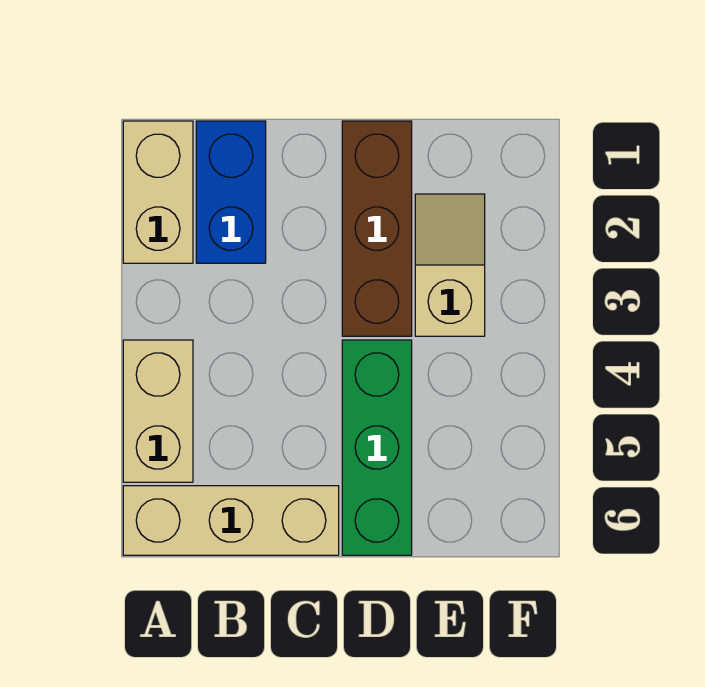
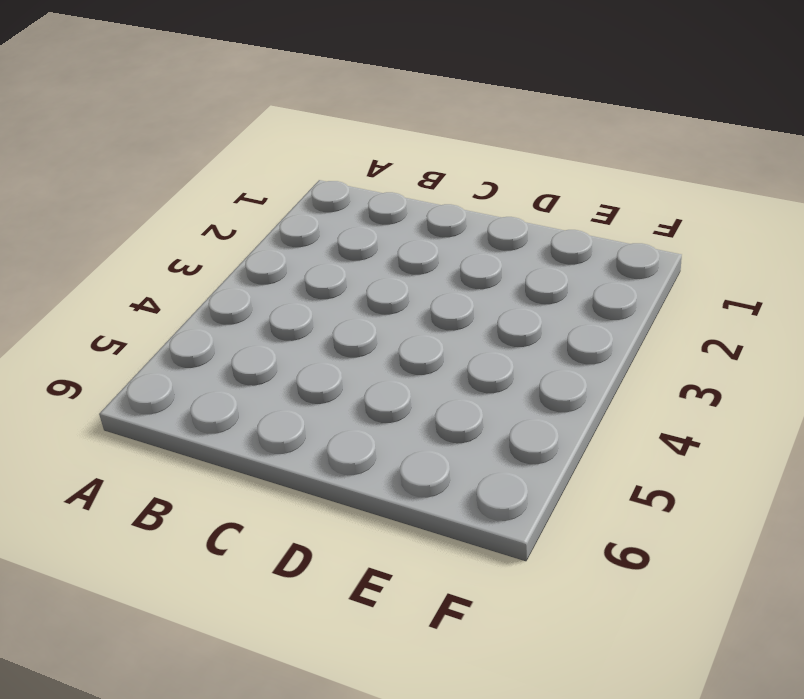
none -> tan brick A1:A2 level 1
none -> tan brick A4:A5 level 1

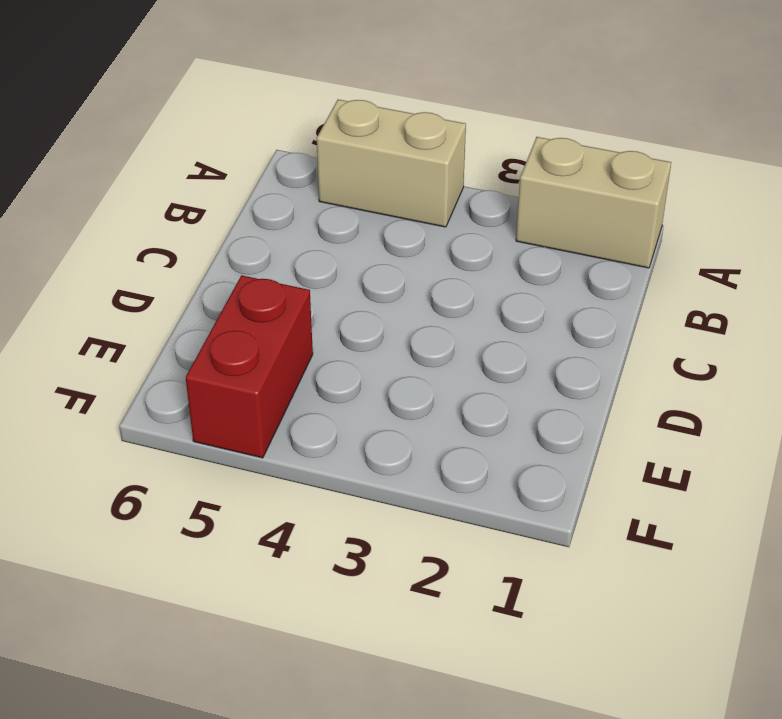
red brick E5:F5 level 1 -> none
none -> tan brick A6:C6 level 1
none -> blue brick B1:B2 level 1

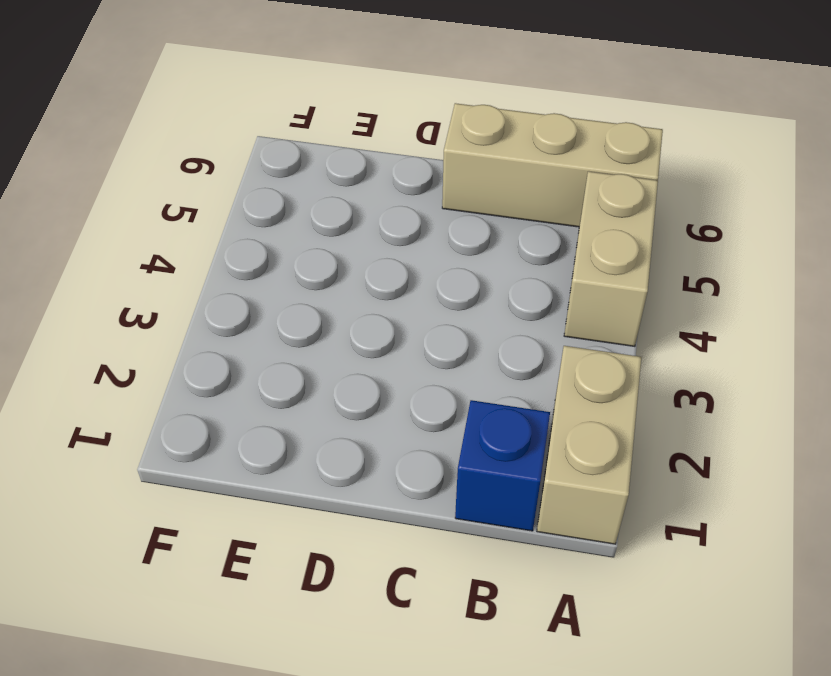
blue brick B1 level 1 -> blue brick B1:B2 level 1
none -> brown brick D1:D3 level 1
none -> green brick D4:D6 level 1

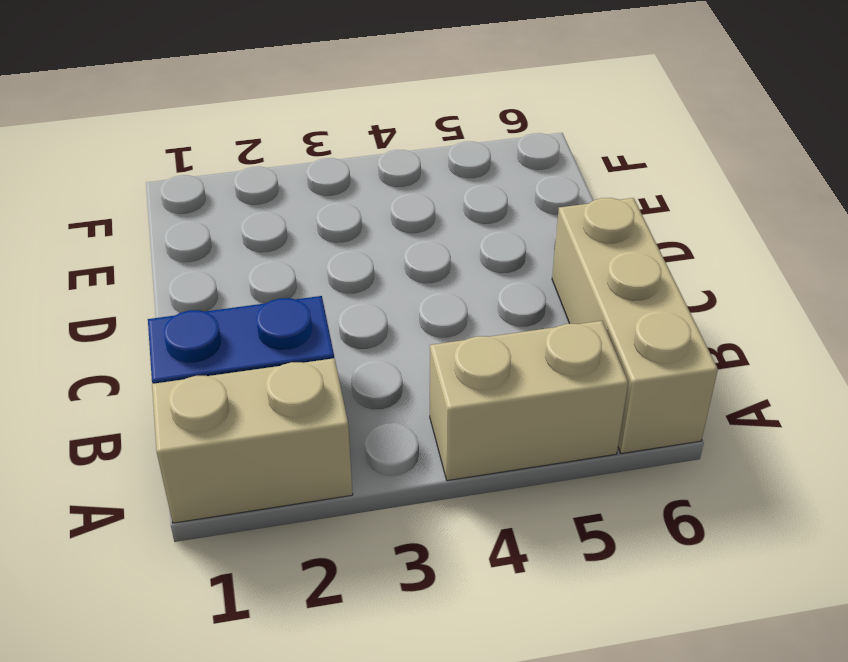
none -> brown brick D1:D3 level 1
none -> green brick D4:D6 level 1

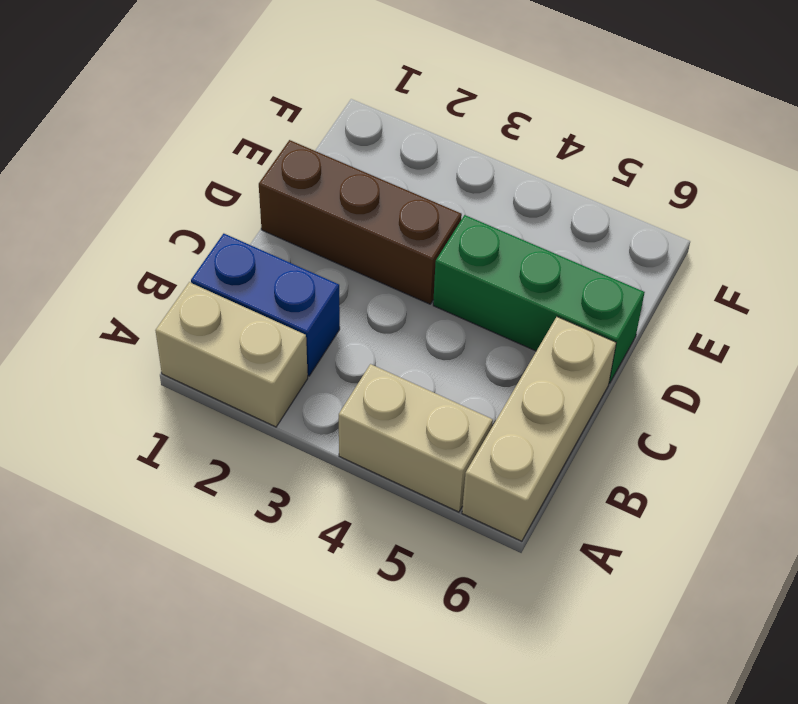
none -> tan slope E2:E3 level 1 top 3

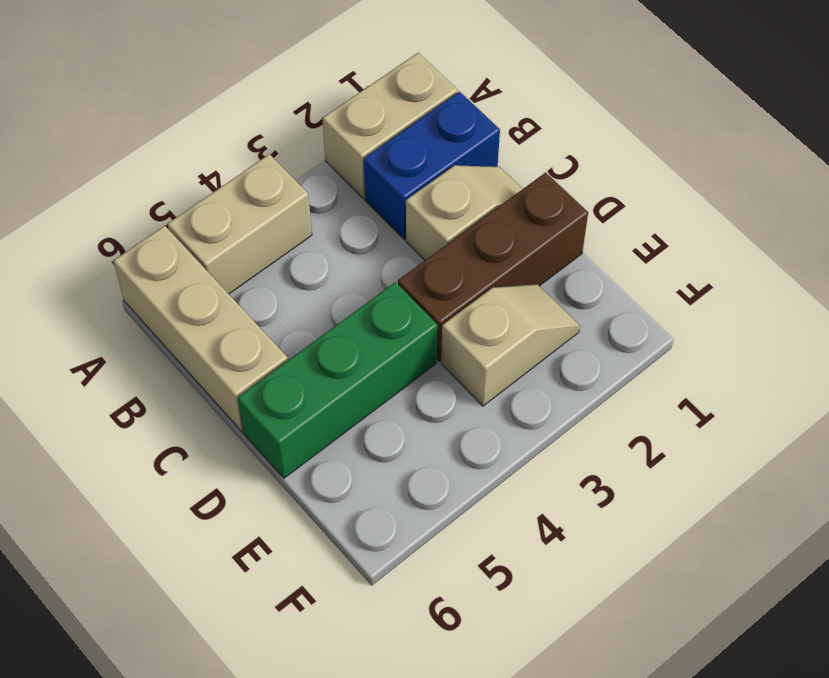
tan slope C1:C2 level 1 top 2 -> none

